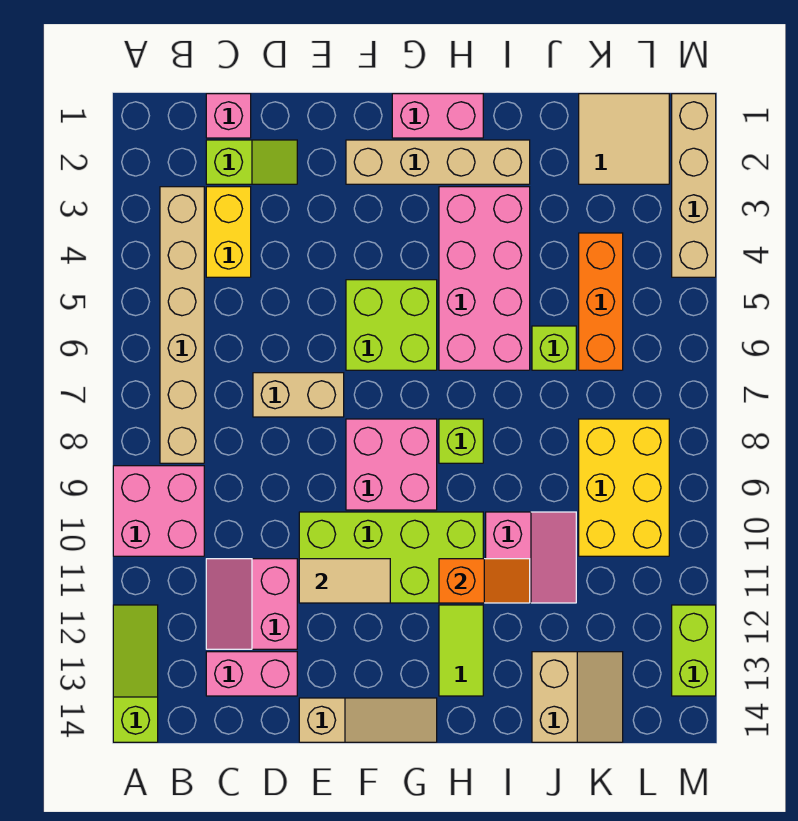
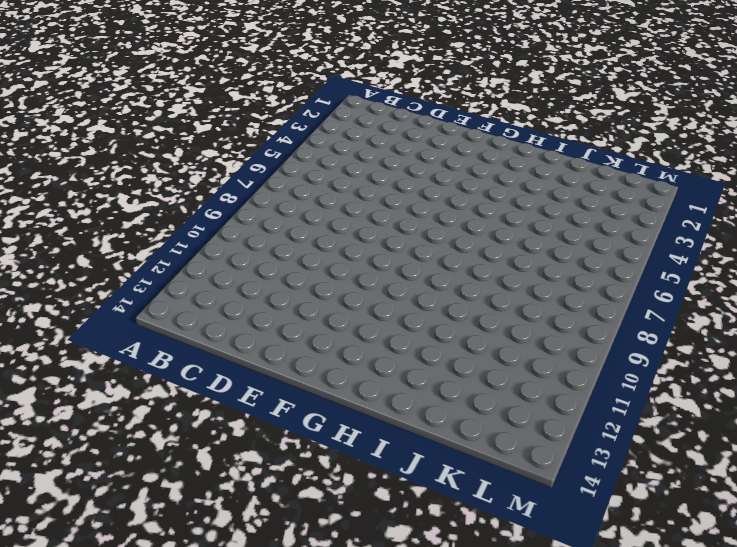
none -> pink brick A9:B10 level 1
none -> lime slope A12:A14 level 1 top 14
none -> tan brick B3:B8 level 1

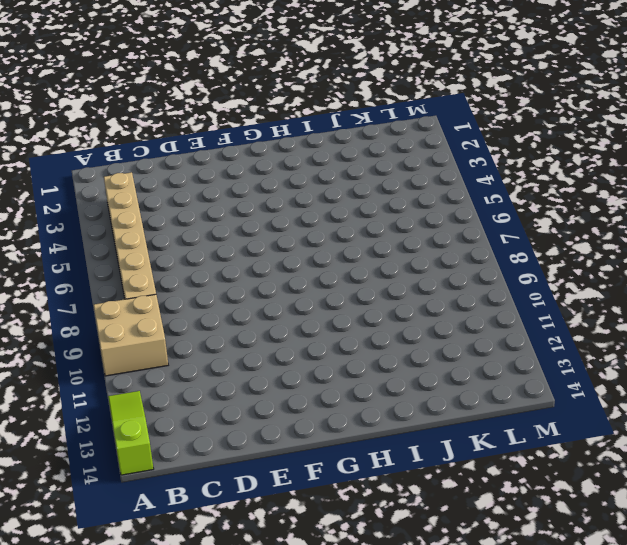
tan brick A9:B10 level 1 -> pink brick A9:B10 level 1
none -> pink brick C1 level 1
none -> lime slope C2:D2 level 1 top C
none -> yellow brick C3:C4 level 1

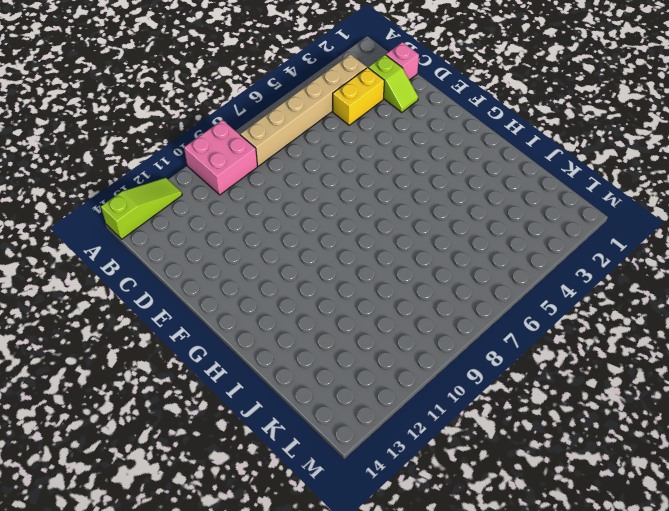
none -> pink slope C11:D12 level 1 top D
none -> pink brick C13:D13 level 1
none -> tan brick D7:E7 level 1

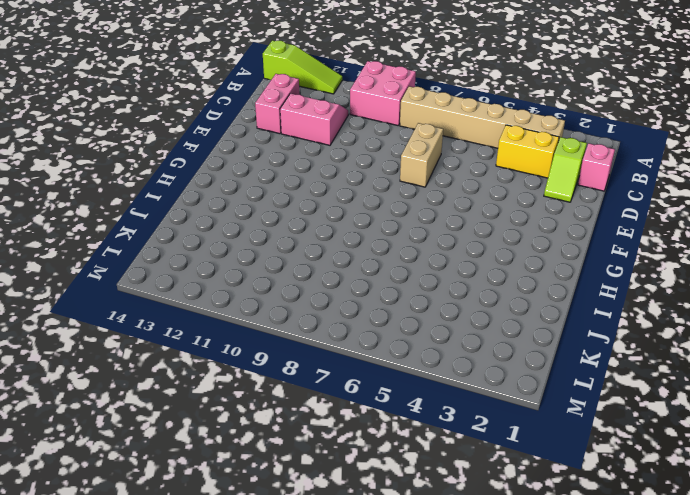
none -> lime brick E10:H11 level 1
none -> tan slope E14:G14 level 1 top E
none -> tan brick F2:I2 level 1

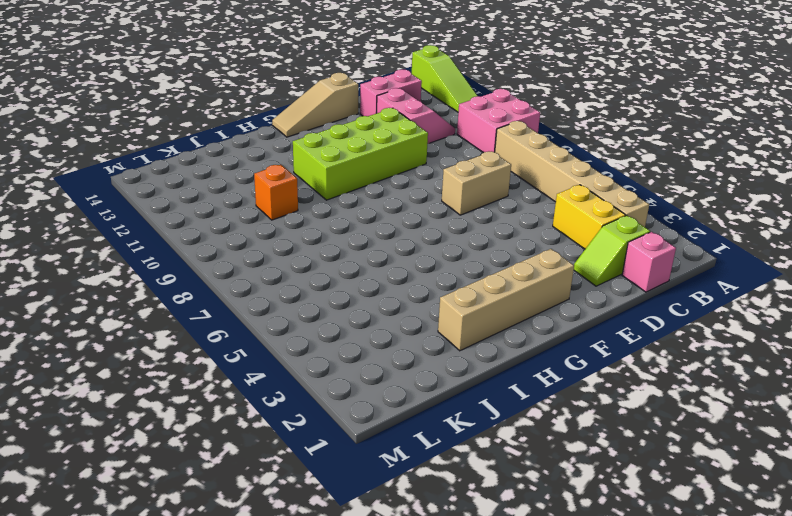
orange brick J10 level 1 -> pink slope I10:J11 level 1 top I
none -> lime brick F5:G6 level 1
none -> pink brick F8:G9 level 1
none -> pink brick G1:H1 level 1

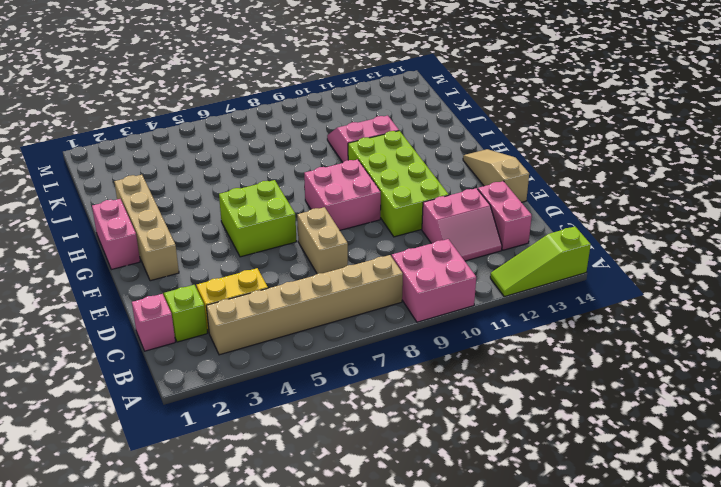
none -> pink brick H3:I6 level 1
none -> lime brick H8 level 1
none -> lime tile H12:H13 level 1

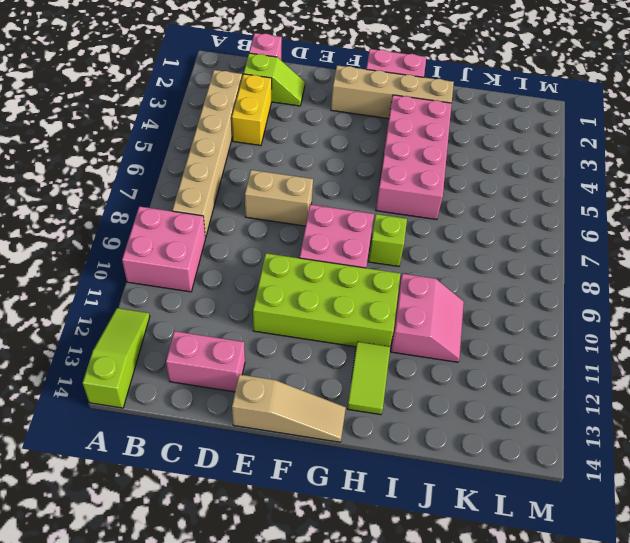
none -> pink slope C11:D12 level 1 top D
none -> lime brick F5:G6 level 1
none -> lime brick J6 level 1

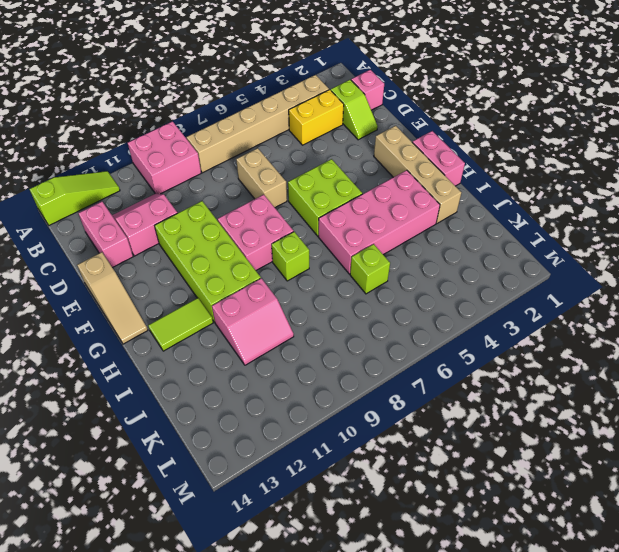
none -> tan slope J13:K14 level 1 top J
none -> tan tile K1:L2 level 1
none -> orange brick K4:K6 level 1

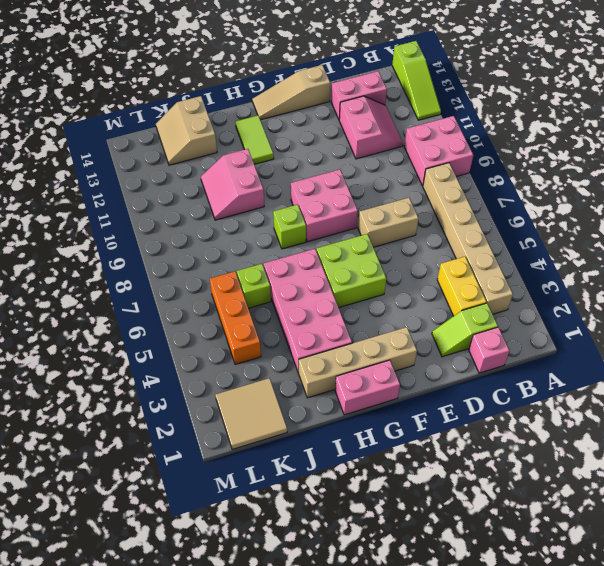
none -> lime brick E10:H11 level 1
none -> yellow brick K8:L10 level 1
none -> tan brick M1:M4 level 1

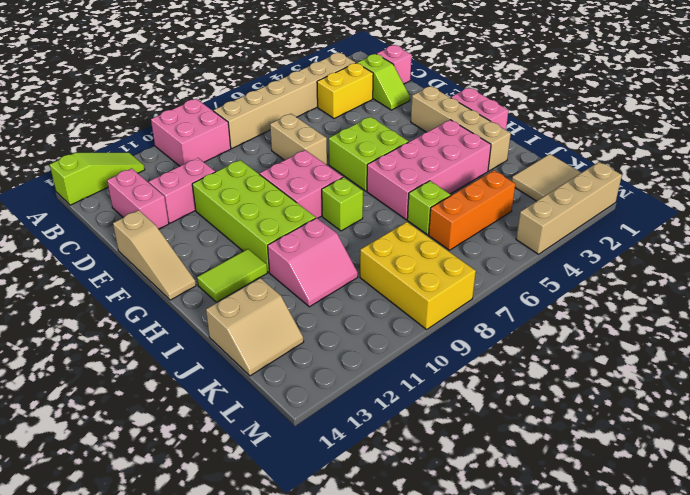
yellow brick K8:M9 level 1 -> yellow brick K8:L10 level 1
none -> lime brick M12:M13 level 1
none -> tan tile E11:F11 level 2
none -> orange slope H11:I11 level 2 top H

